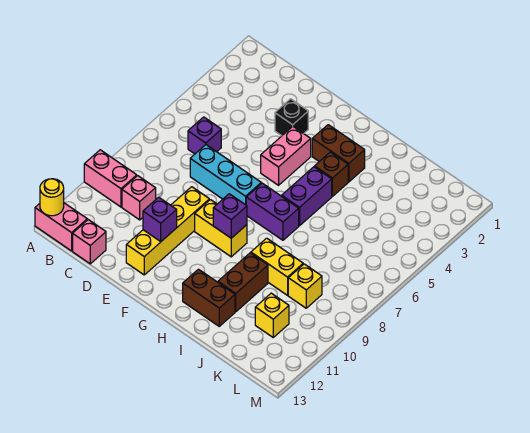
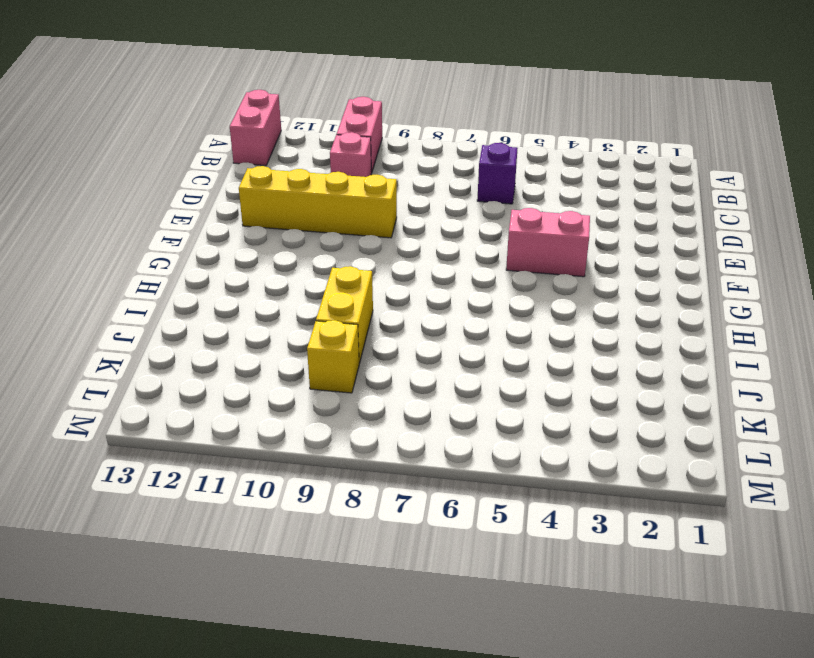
none -> pink brick C13 level 1
none -> cyan brick D7:F7 level 1
none -> black brick E3 level 1

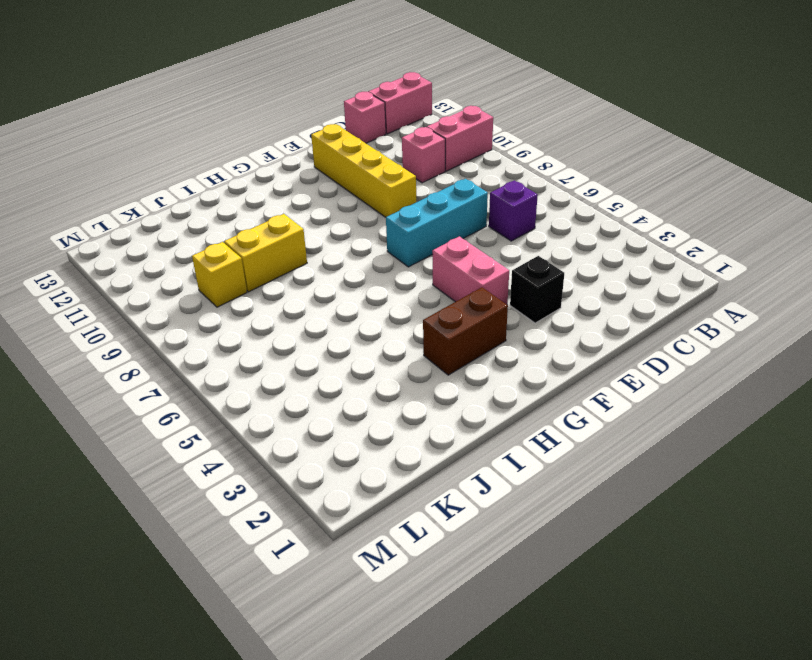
none -> yellow brick F9:G9 level 1
none -> purple brick G7:H7 level 1
none -> brown brick H4 level 1

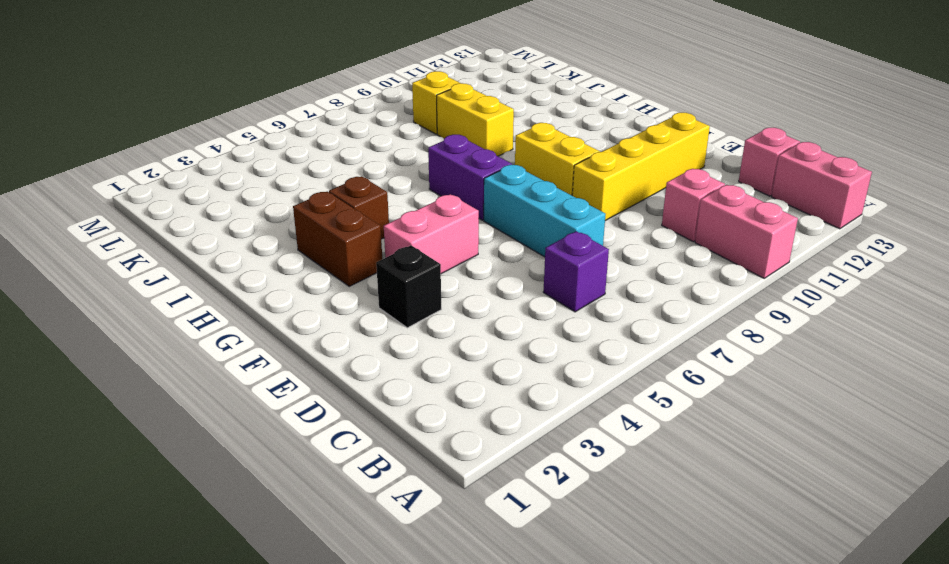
none -> purple brick H5:H6 level 1
none -> brown brick H12:I12 level 1
none -> brown brick I10:I11 level 1

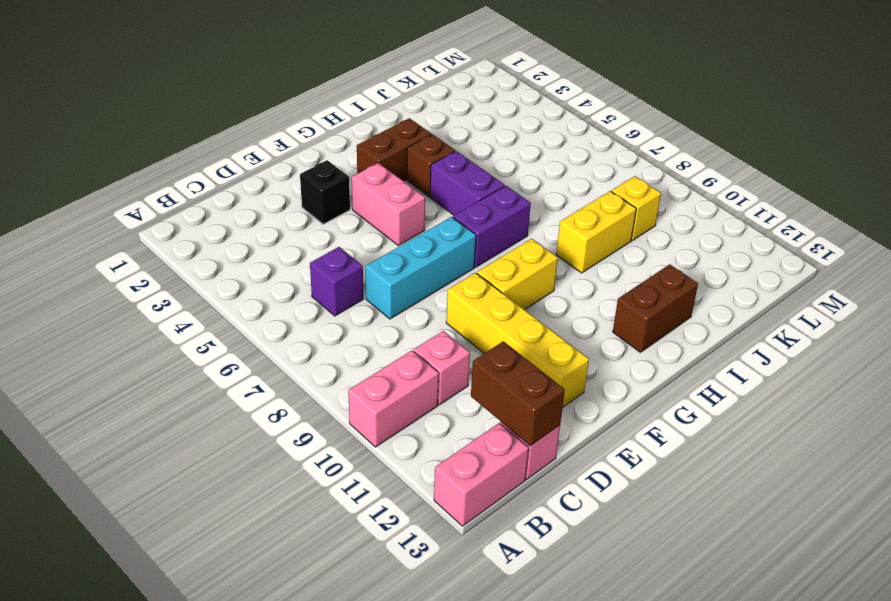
brown brick C12:C13 level 2 -> brown brick I10:I11 level 1
none -> yellow brick K11 level 1
none -> yellow round brick A13 level 2
none -> purple brick E11 level 2

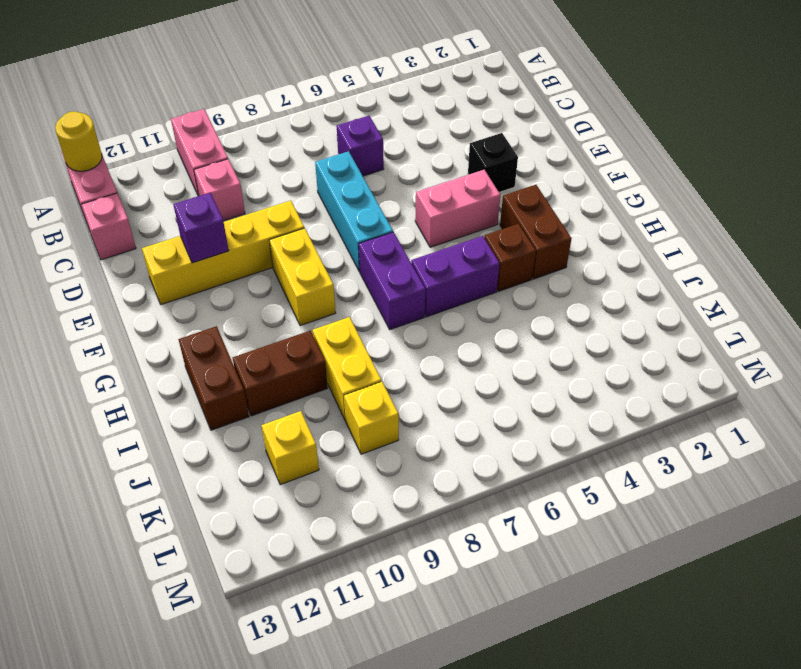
none -> purple brick G9 level 2

